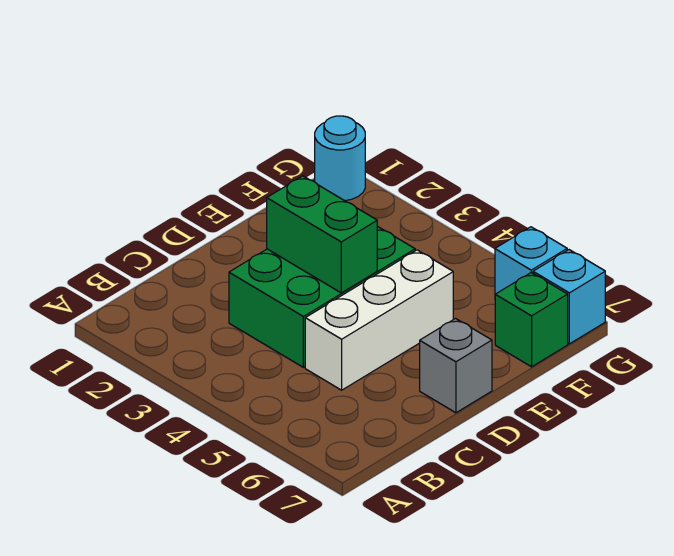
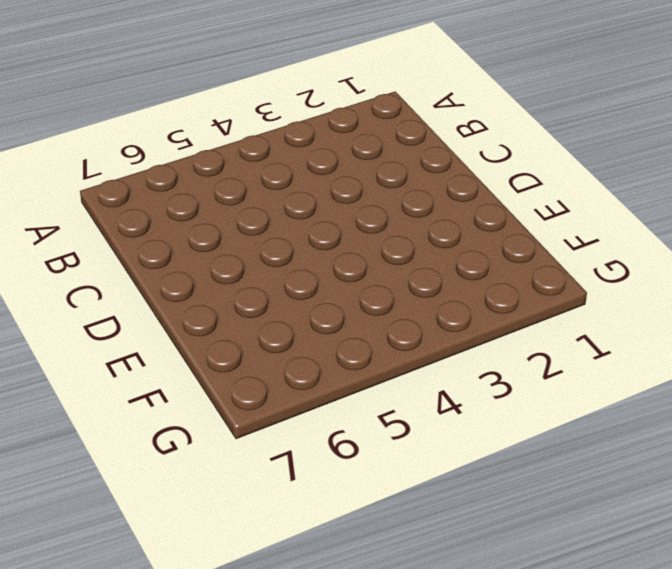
none -> green brick C3:E4 level 1
none -> white brick C5:E5 level 1

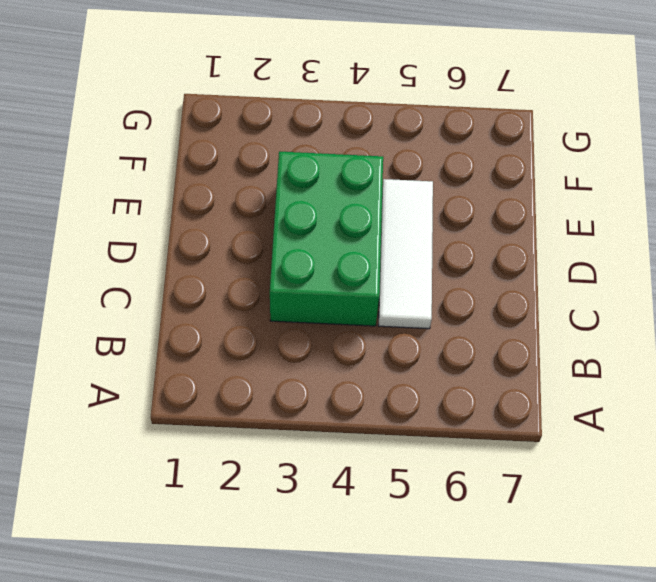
white tile C5:E5 level 1 -> white brick C5:E5 level 1
none -> grey brick D7 level 1
none -> green brick F7 level 1

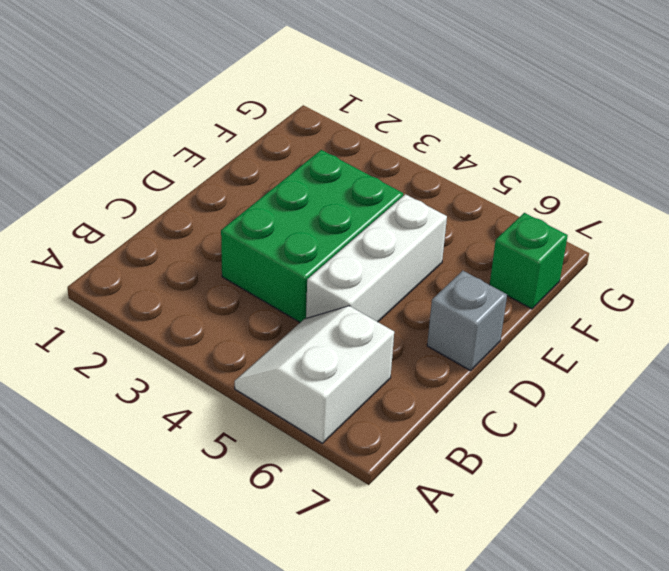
white slope A5:B6 level 1 top 6 -> none
none -> cyan round brick G1 level 1
none -> cyan brick G6 level 1

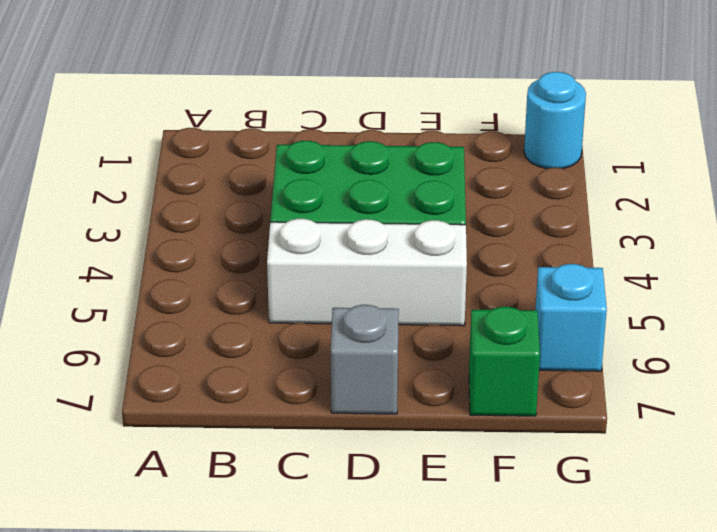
none -> cyan brick G7 level 1
none -> green brick D3:D4 level 2

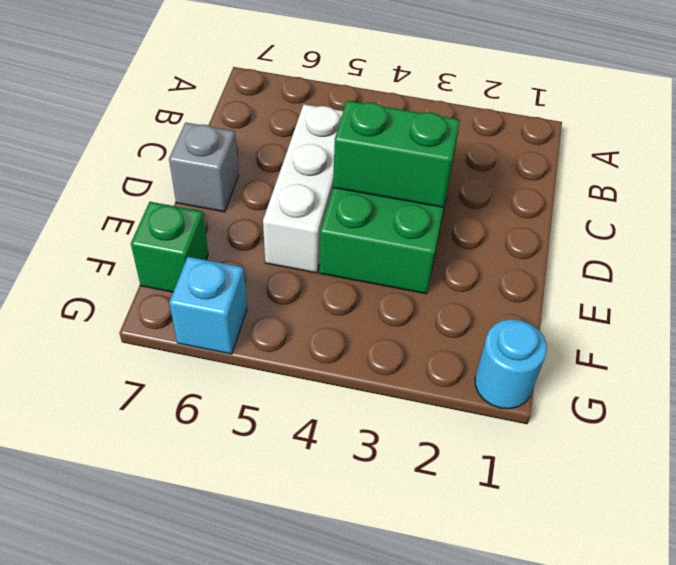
none -> cyan brick G7 level 1

